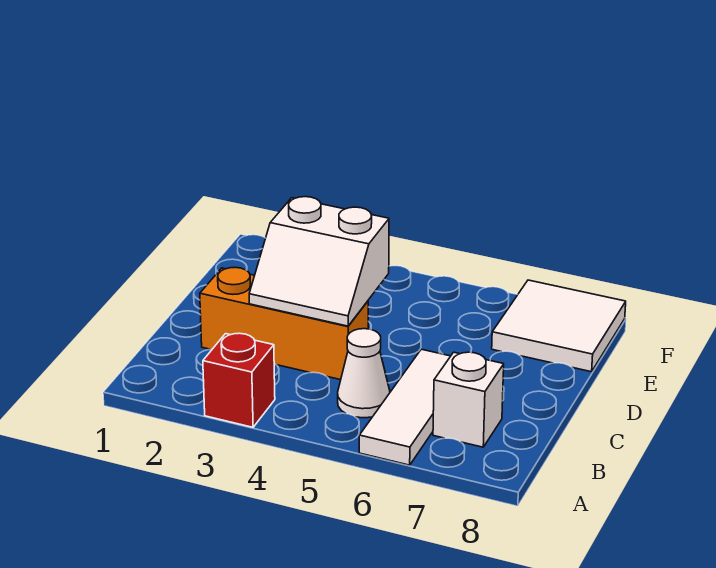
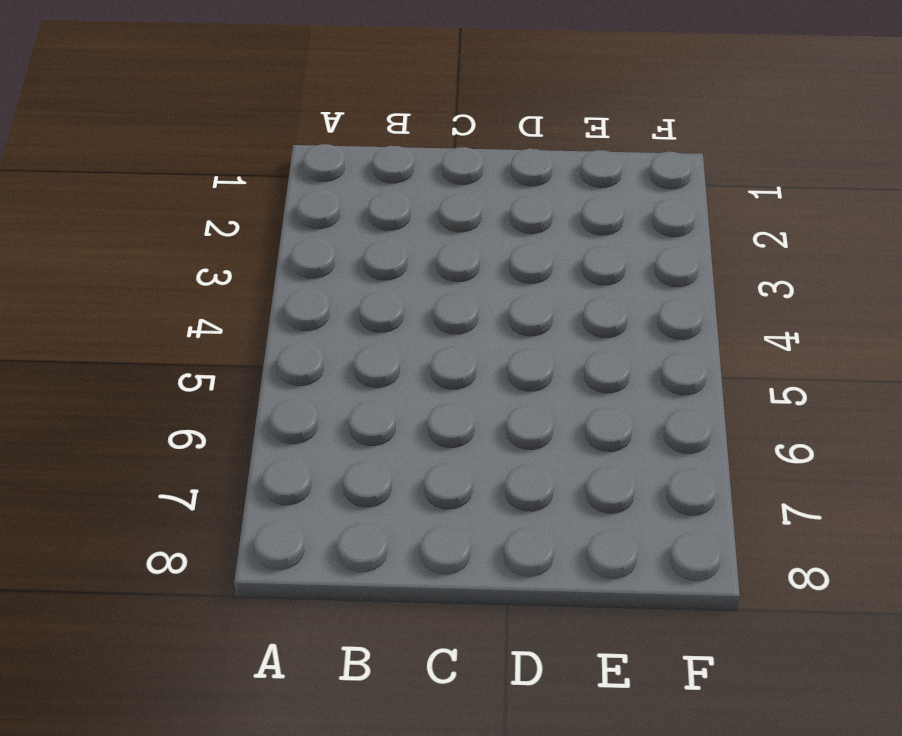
none -> red brick A3 level 1
none -> white tile A6:C6 level 1

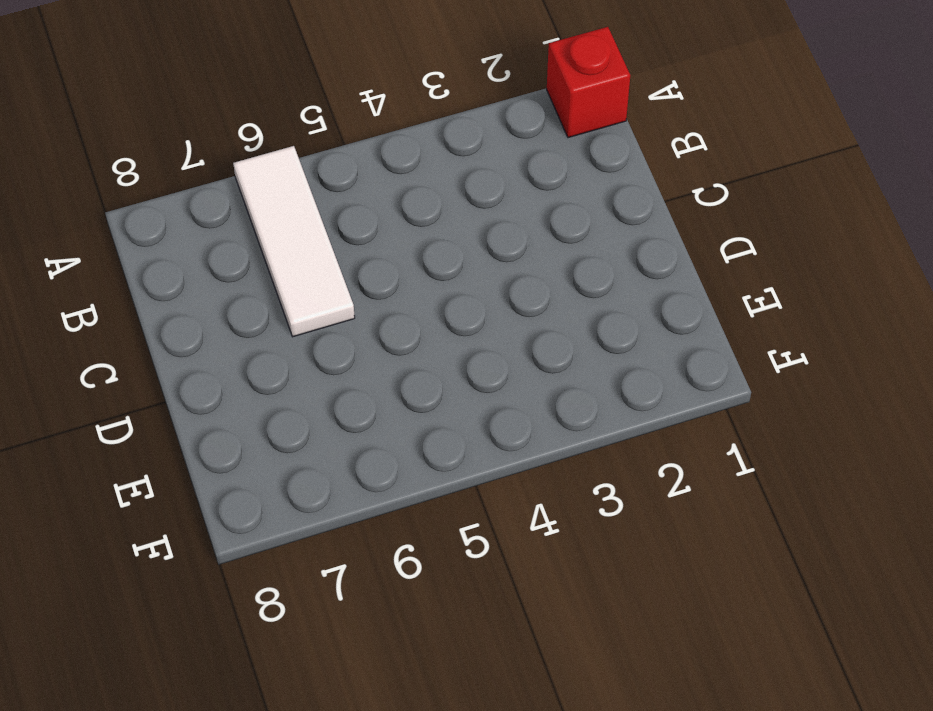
red brick A1 level 1 -> red brick A3 level 1
none -> white cone B5 level 1
none -> white brick B7 level 1

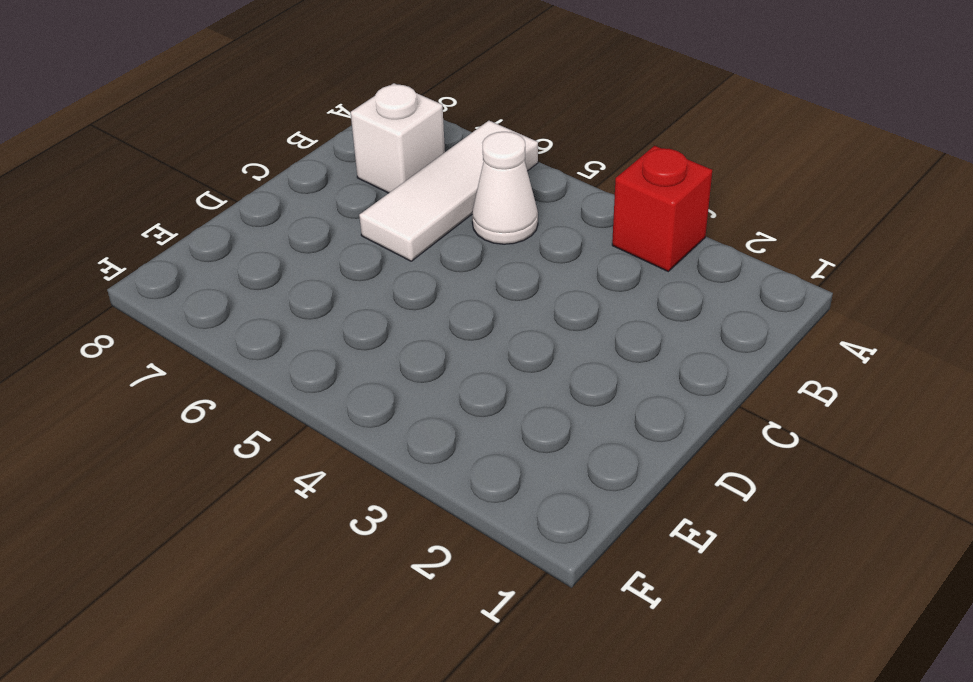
none -> orange brick C2:C4 level 1
none -> white tile E7:F8 level 1

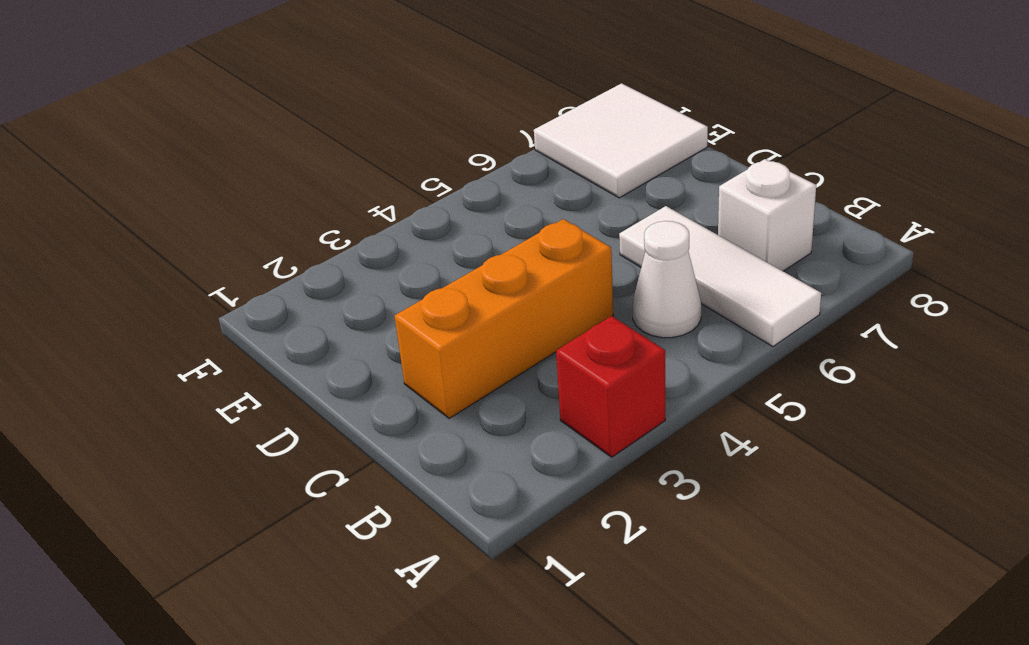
none -> white slope C3:D4 level 2 top D

